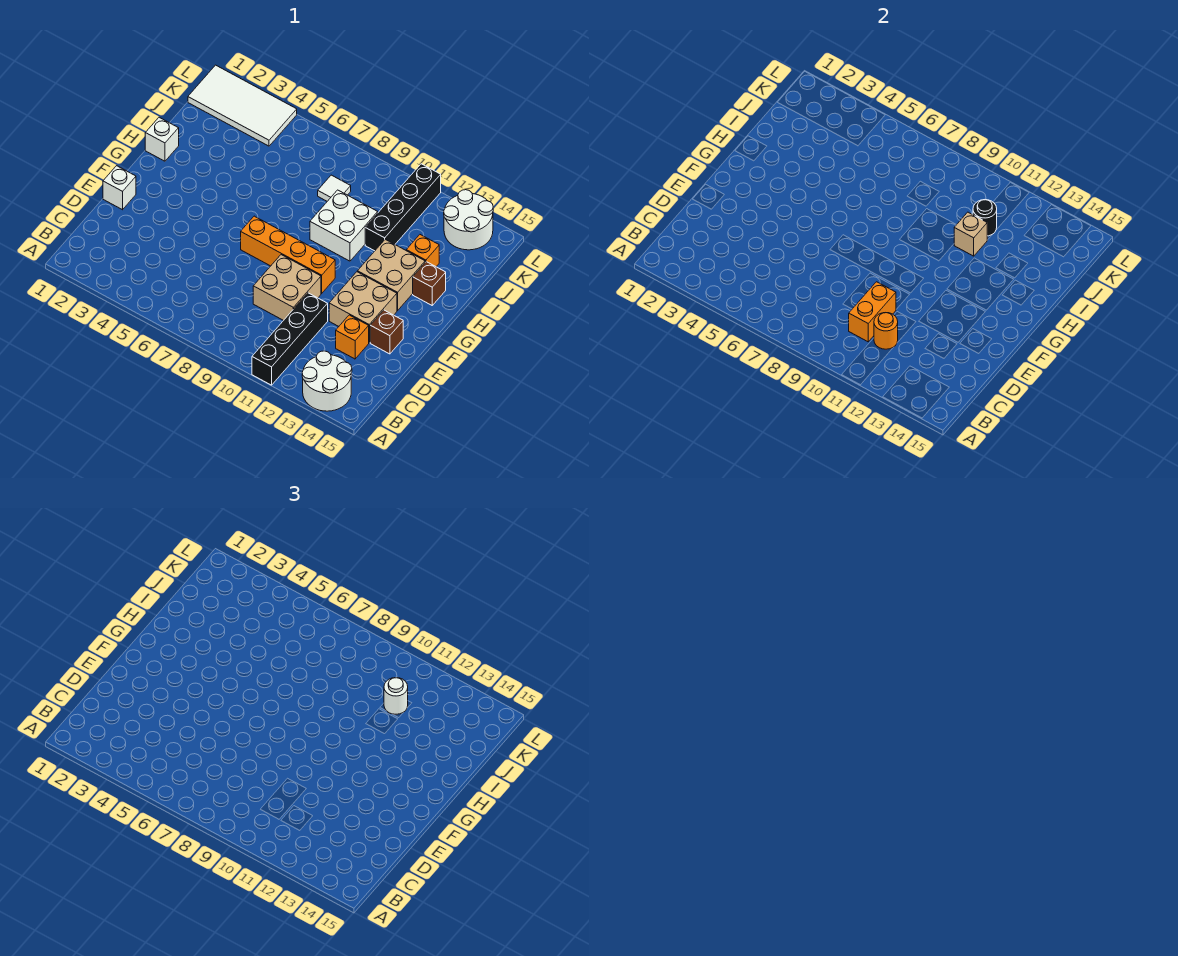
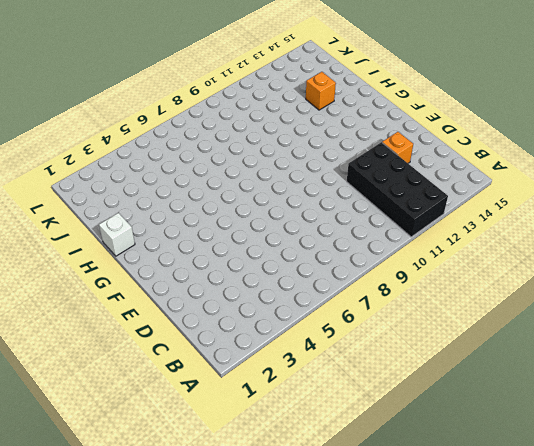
black brick A11:D12 level 1 -> black brick A11:D11 level 1
none -> white round brick A13:B14 level 1
none -> tan brick D9:E10 level 1
none -> white brick E1 level 1

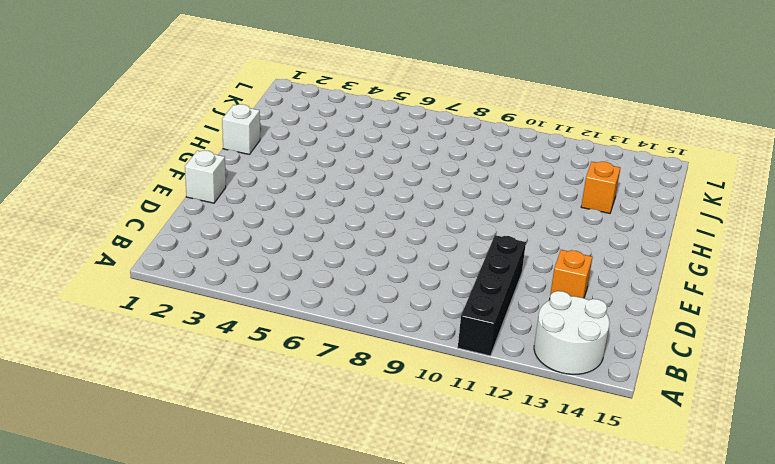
none -> tan brick D9:E10 level 1
none -> tan brick E12:F13 level 1
none -> brown brick E14 level 1

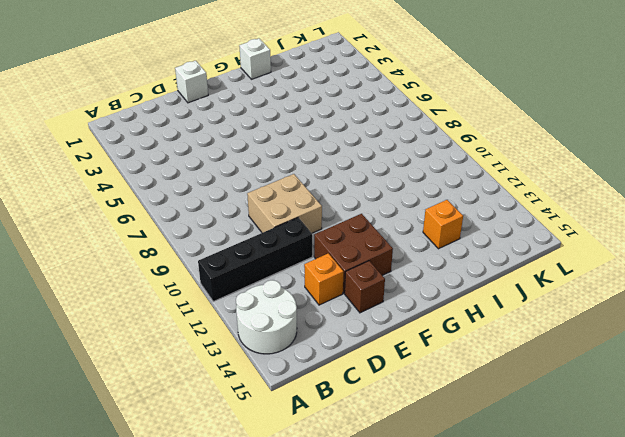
brown brick E12:F13 level 1 -> tan brick E12:F13 level 1
none -> orange brick F7:F10 level 1
none -> tan brick G12:H13 level 1
none -> white brick H9:I10 level 1

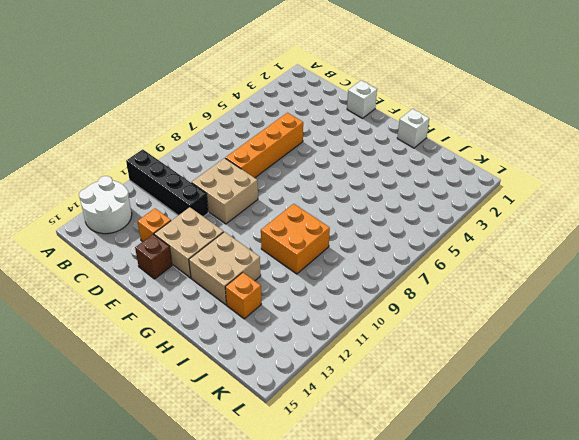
orange brick D5:D8 level 1 -> orange brick F7:F10 level 1
orange brick H9:I10 level 1 -> white brick H9:I10 level 1
none -> brown brick H14 level 1
none -> black brick I11:L11 level 1
none -> white tile J8 level 1

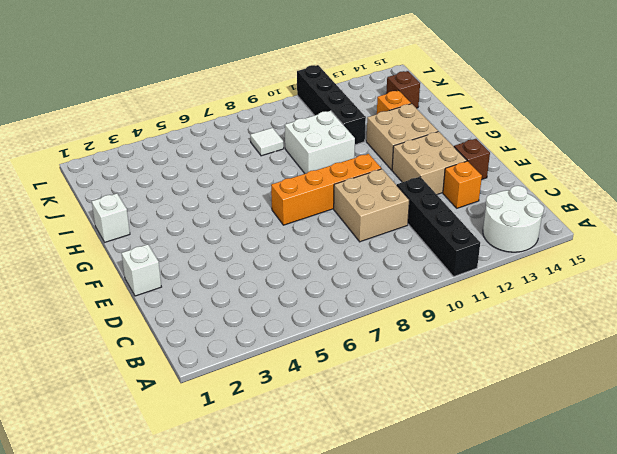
brown brick J14 level 1 -> brown brick H14 level 1
none -> white tile K1:L4 level 1
none -> white round brick K13:L14 level 1
none -> orange brick C10:D10 level 2

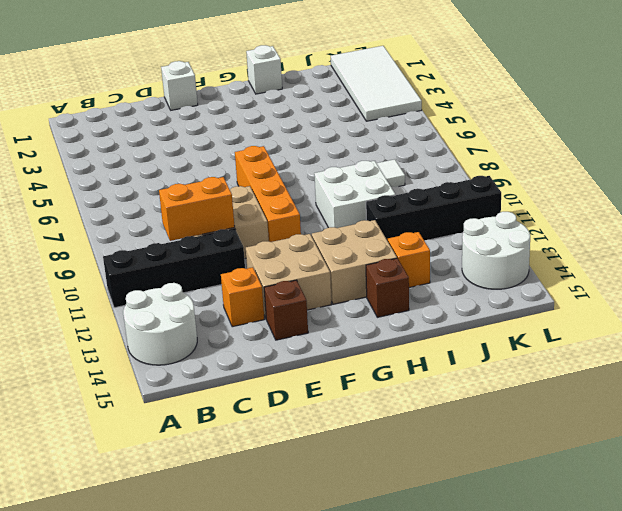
none -> orange round brick C11 level 2
none -> tan brick I11 level 2
none -> black round brick J11 level 2

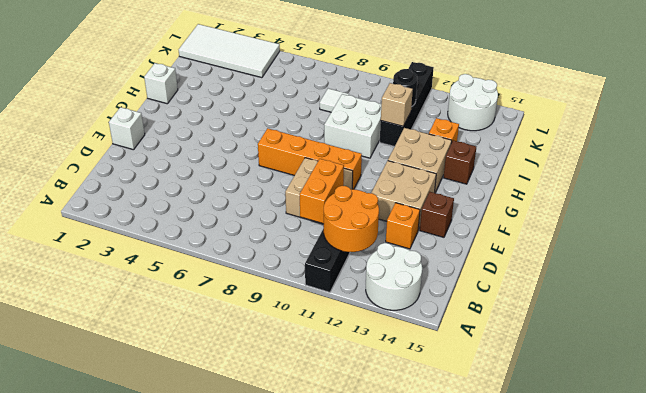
orange round brick B11:C12 level 2 -> orange round brick C11 level 2
none -> white round brick J11 level 3

